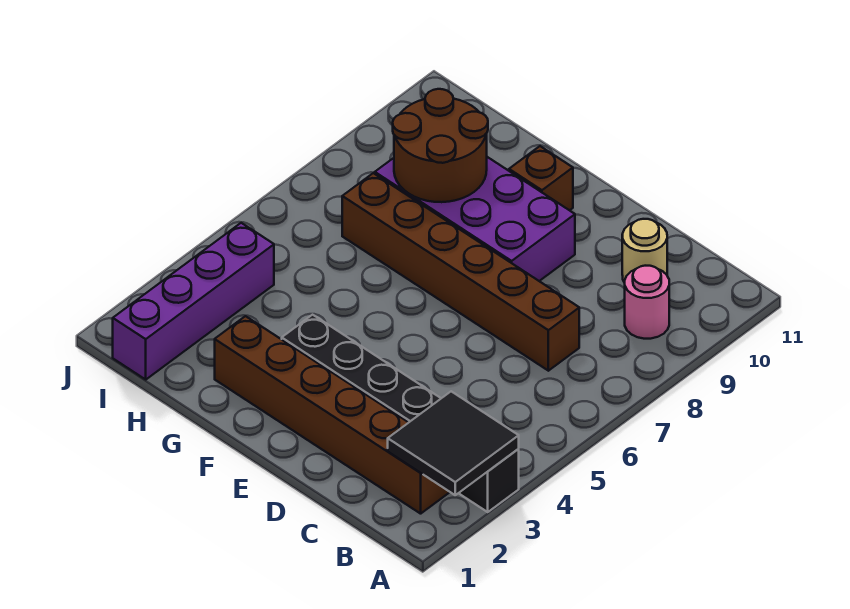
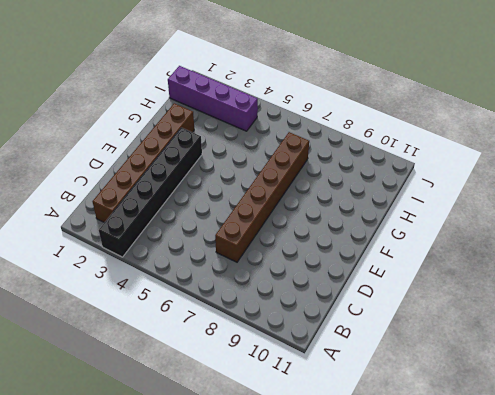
none -> pink round brick B9 level 1
none -> tan round brick C10 level 1

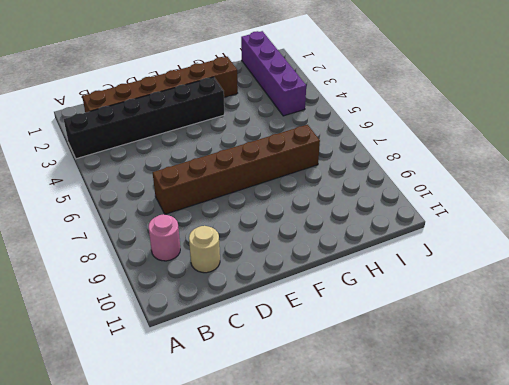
none -> purple brick E8:H9 level 1
none -> brown brick F10 level 1

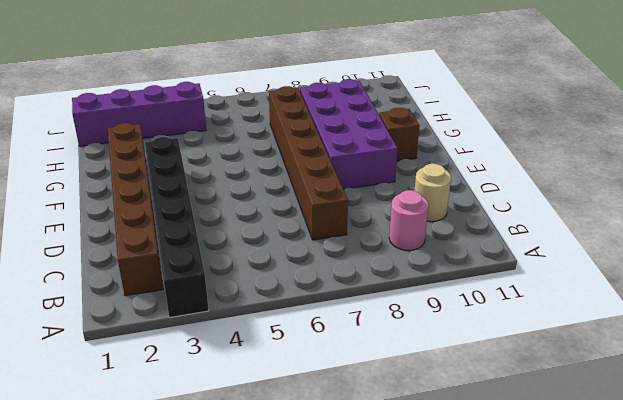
none -> black tile A2:B3 level 2
none -> brown round brick G8:H9 level 2

